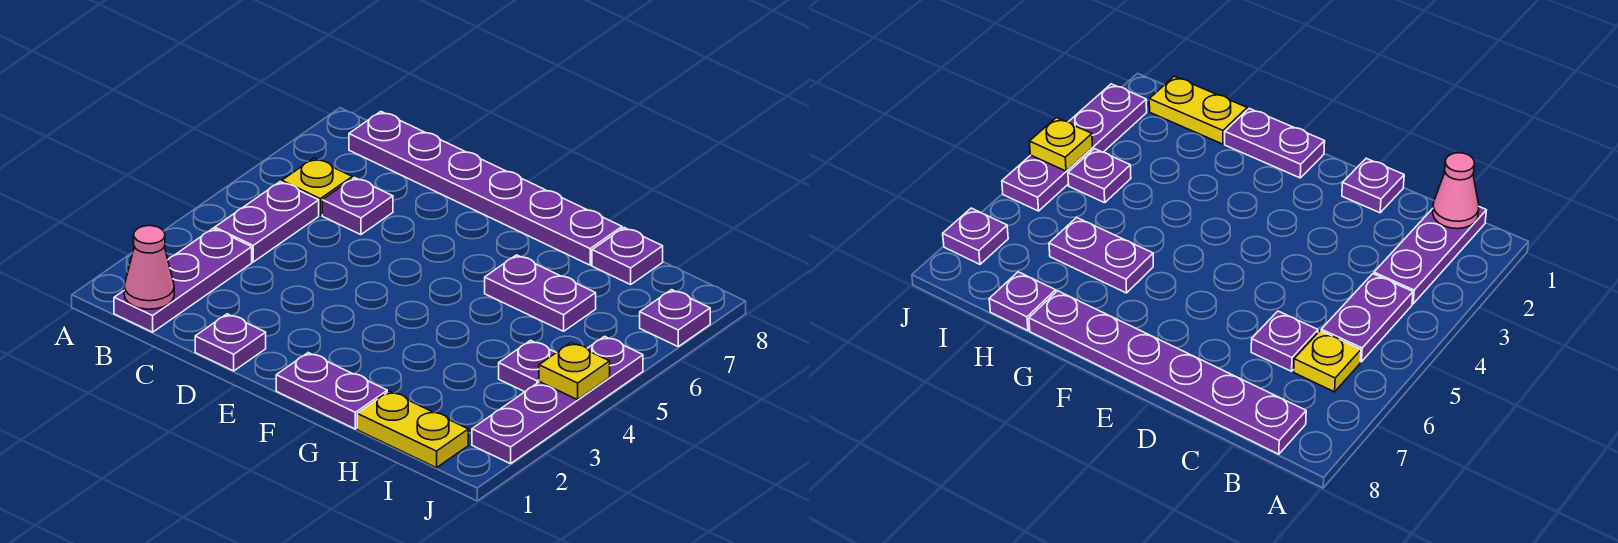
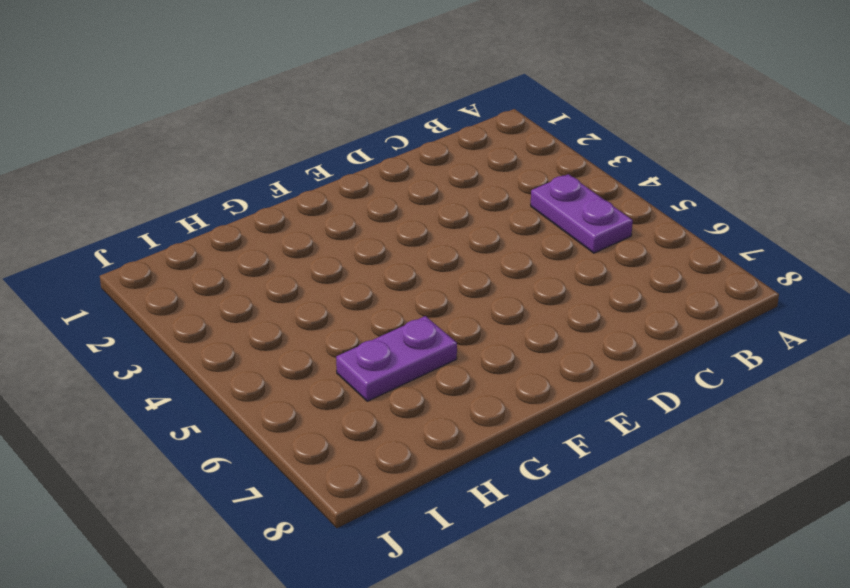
none -> purple plate B1:B3 level 1
none -> yellow plate B6 level 1
none -> purple plate B8:G8 level 1

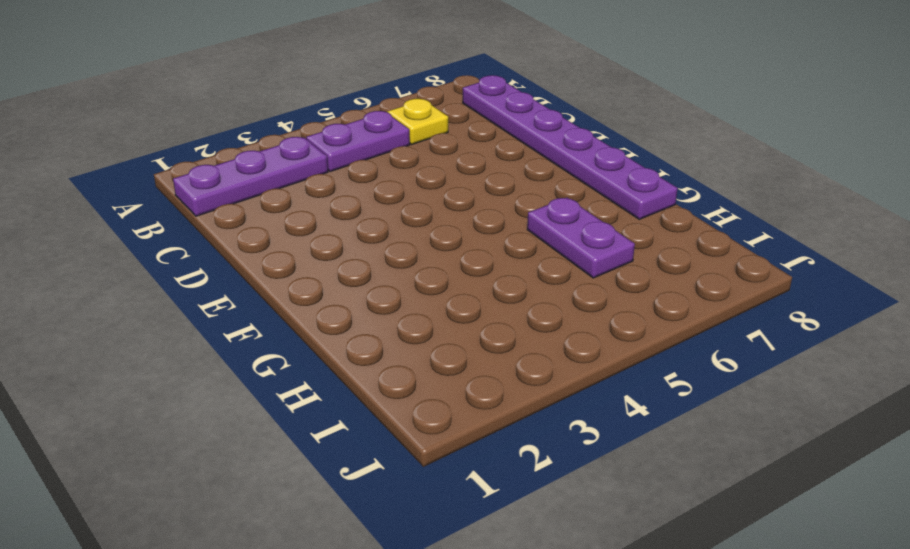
none -> purple plate C6 level 1
none -> purple plate D1 level 1
none -> purple plate F1:G1 level 1

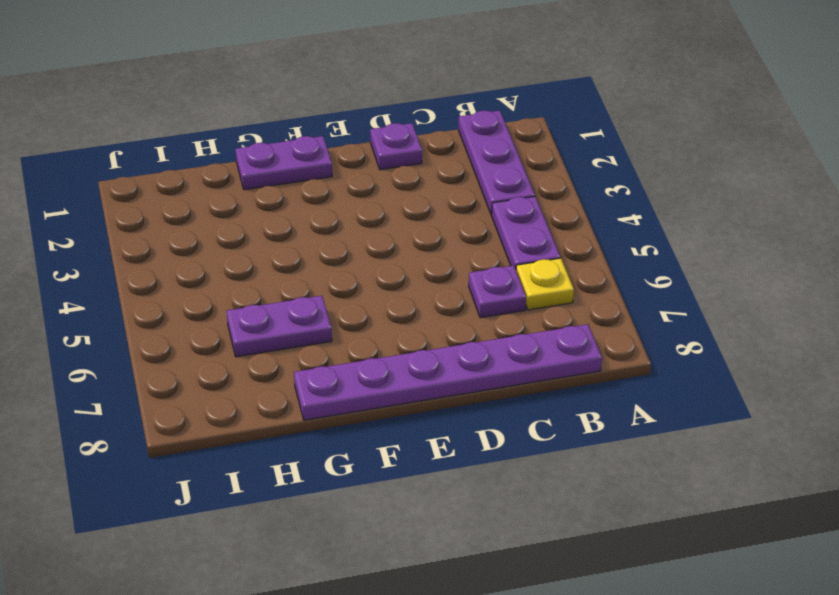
none -> yellow plate H1:I1 level 1
none -> purple plate H8 level 1
none -> purple plate I4 level 1

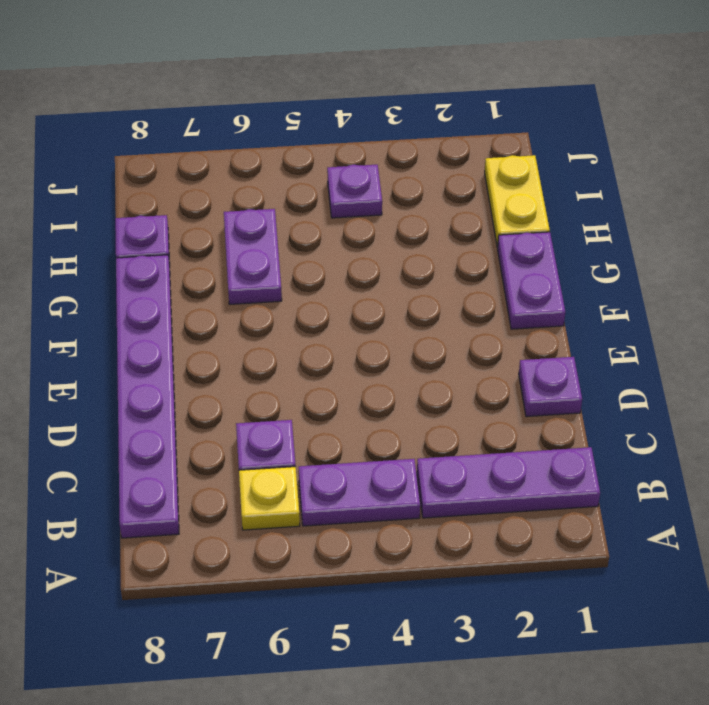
none -> purple plate J2:J5 level 1
none -> purple plate J7 level 1
none -> pink cone B1 level 2

